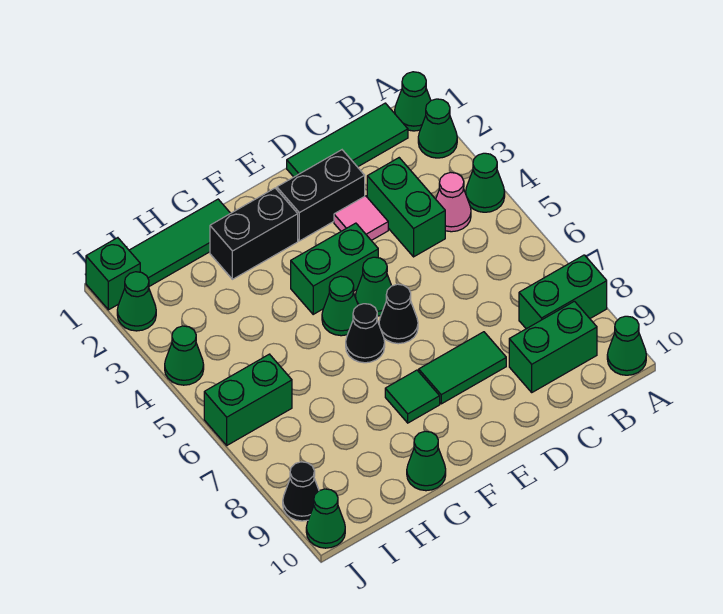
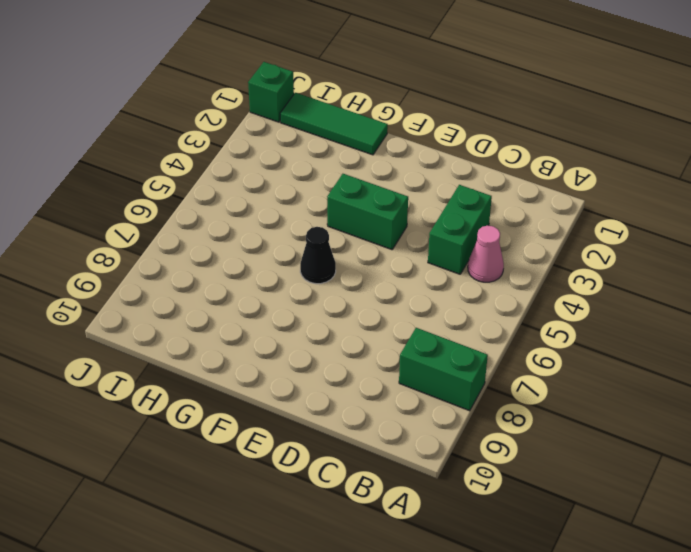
none -> green cone A1 level 1
none -> green cone A2 level 1
none -> green cone A4 level 1

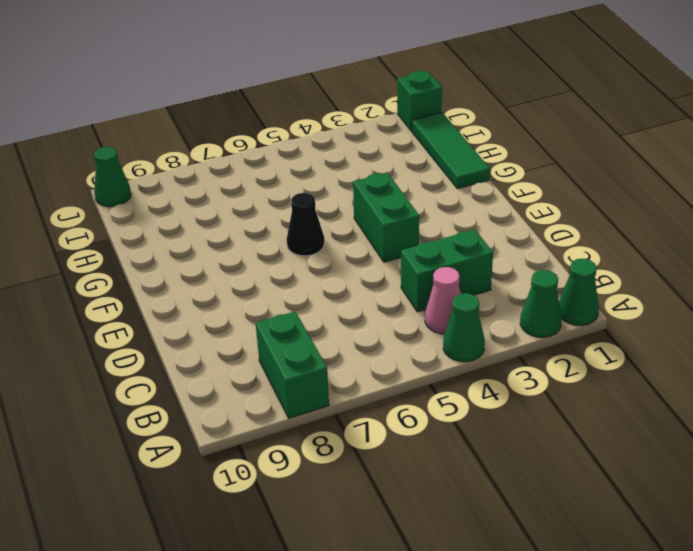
none -> green cone A10 level 1
none -> green tile B1:D1 level 1
none -> green brick B9:C9 level 1

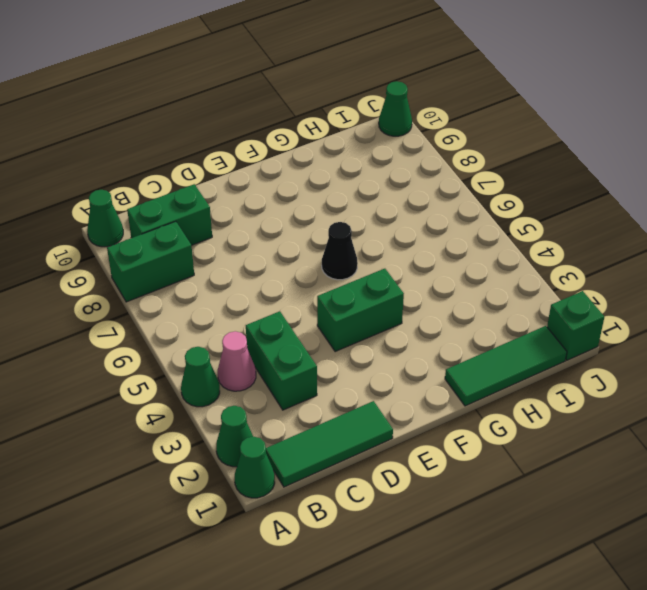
none -> black brick D2:E2 level 1
none -> pink tile D3 level 1
none -> green tile D8:E8 level 1

